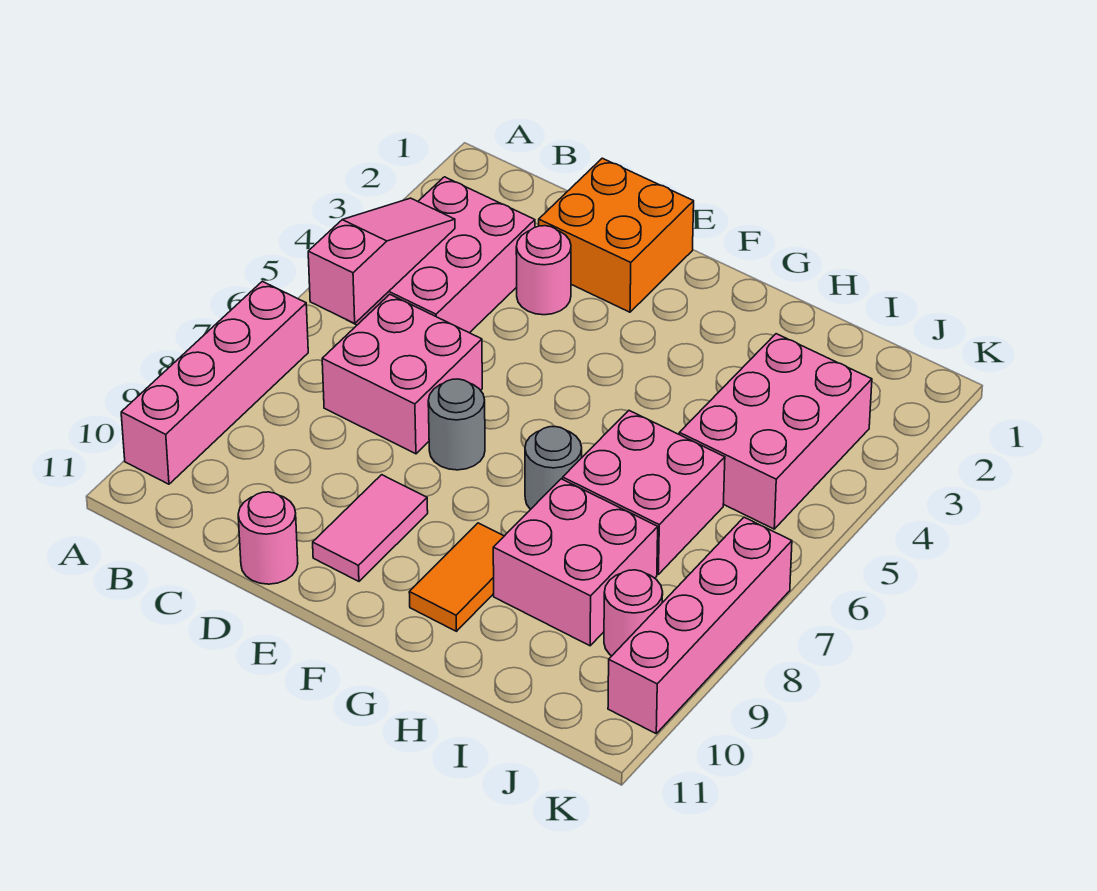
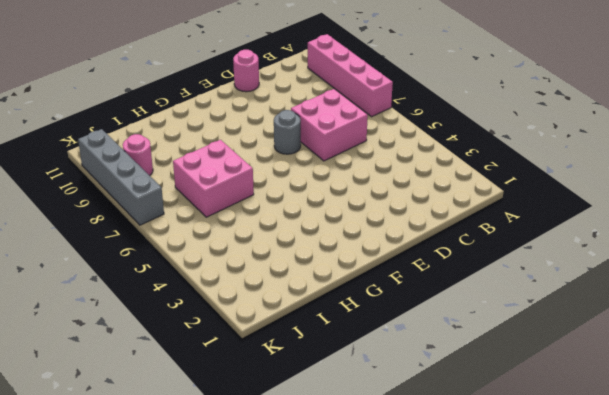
grey brick K7:K10 level 1 -> pink brick K7:K10 level 1
none -> pink brick B3:C5 level 1
none -> orange brick D1:E2 level 1
none -> pink round brick D3 level 1

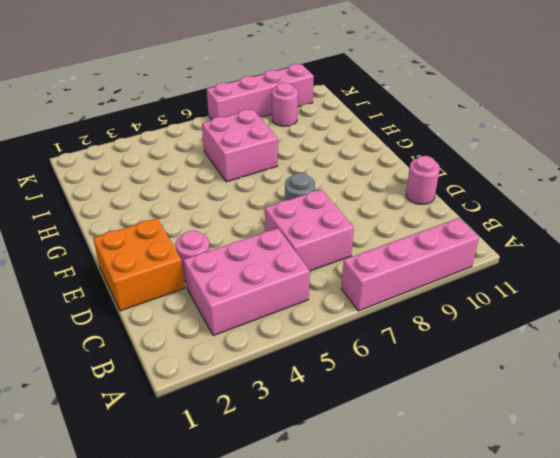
none -> pink tile E9:E10 level 1
none -> grey round brick G7 level 1
none -> orange tile G9:G10 level 1

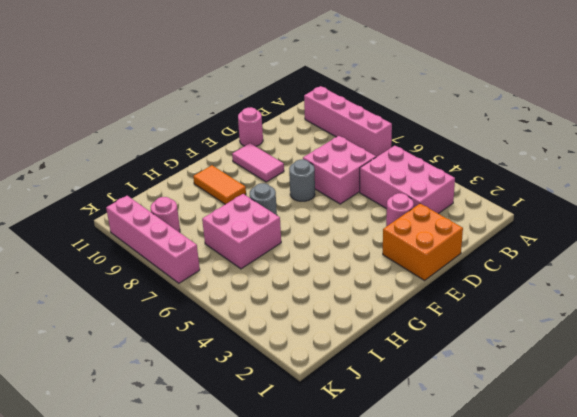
none -> pink brick H8:I9 level 1
none -> pink brick I3:J5 level 1
none -> pink slope B4:B6 level 2 top 6

